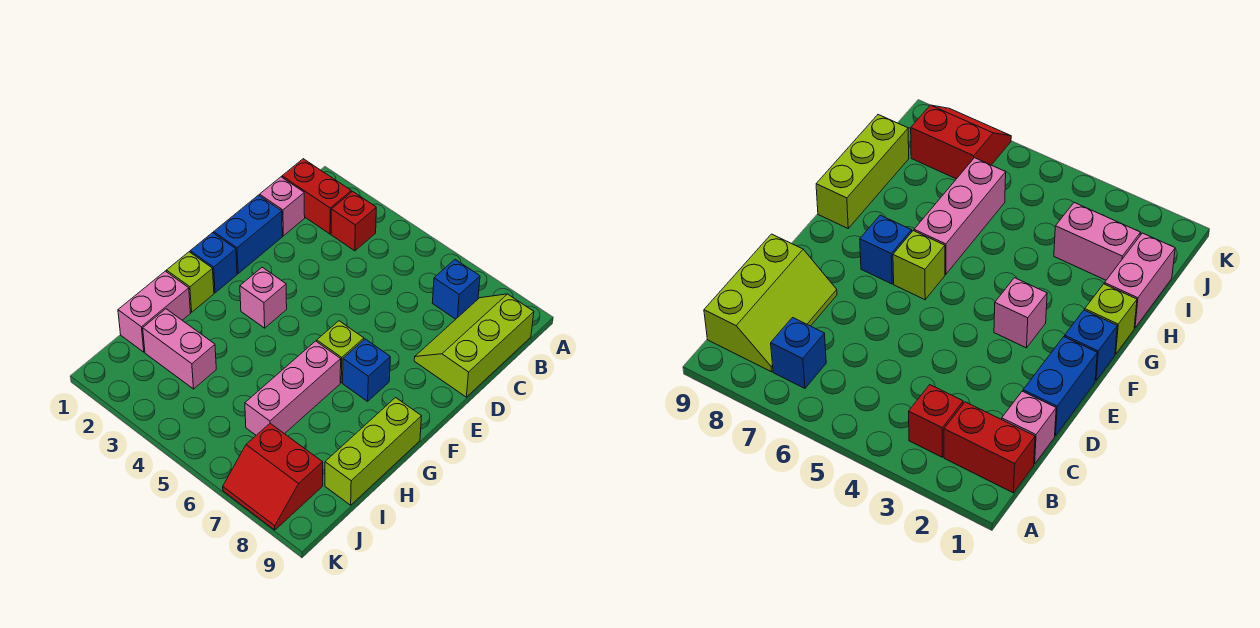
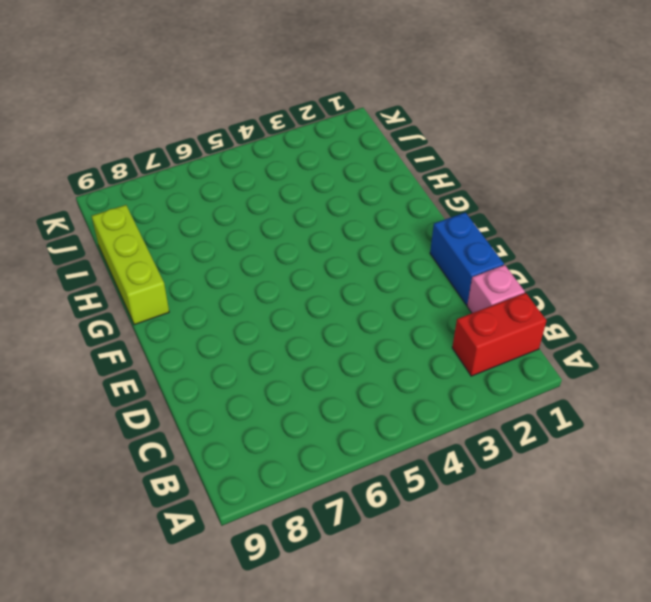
none -> red brick B3 level 1
none -> blue brick B7 level 1
none -> lime slope B8:D9 level 1 top 9

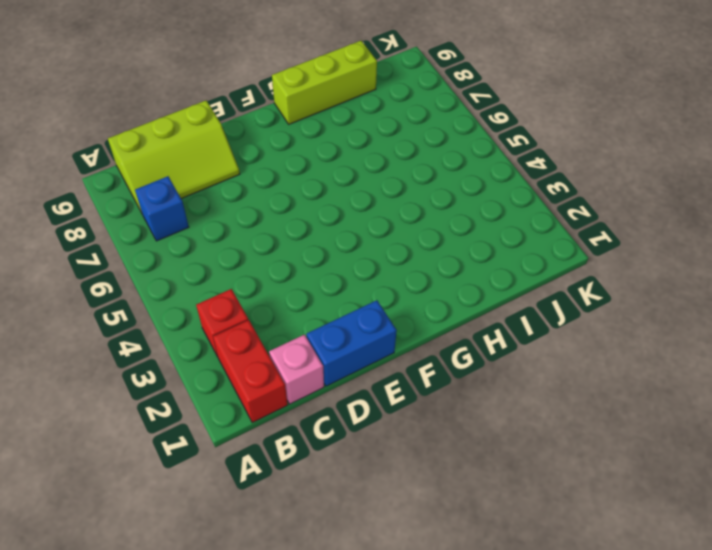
none -> blue brick F1 level 1
none -> pink brick F3 level 1
none -> lime brick F6 level 1

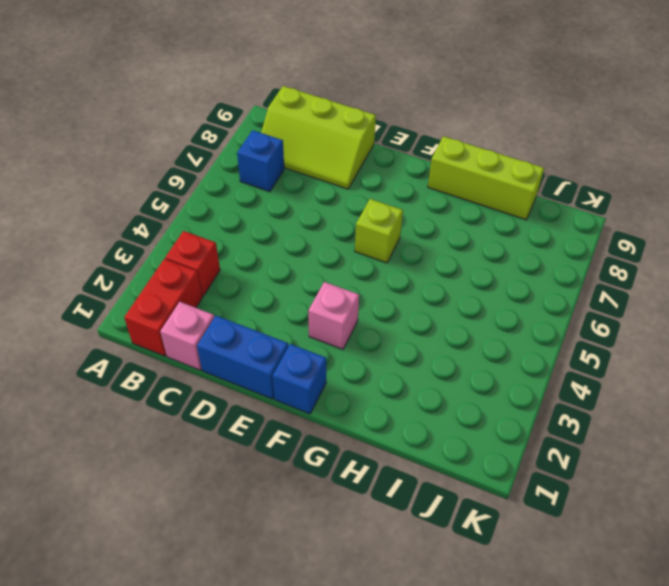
none -> blue brick F7 level 1
none -> lime brick G1 level 1
none -> pink brick G6:I6 level 1

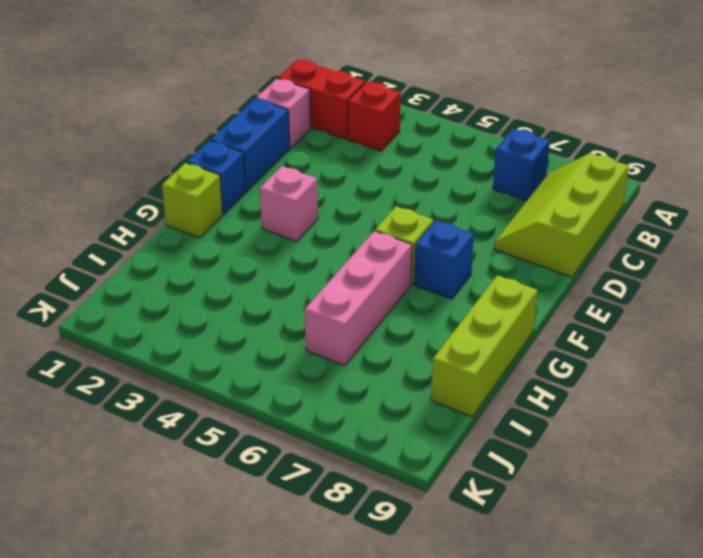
none -> pink brick H1:I1 level 1
none -> pink brick I2:I3 level 1
none -> red slope J7:K8 level 1 top J

